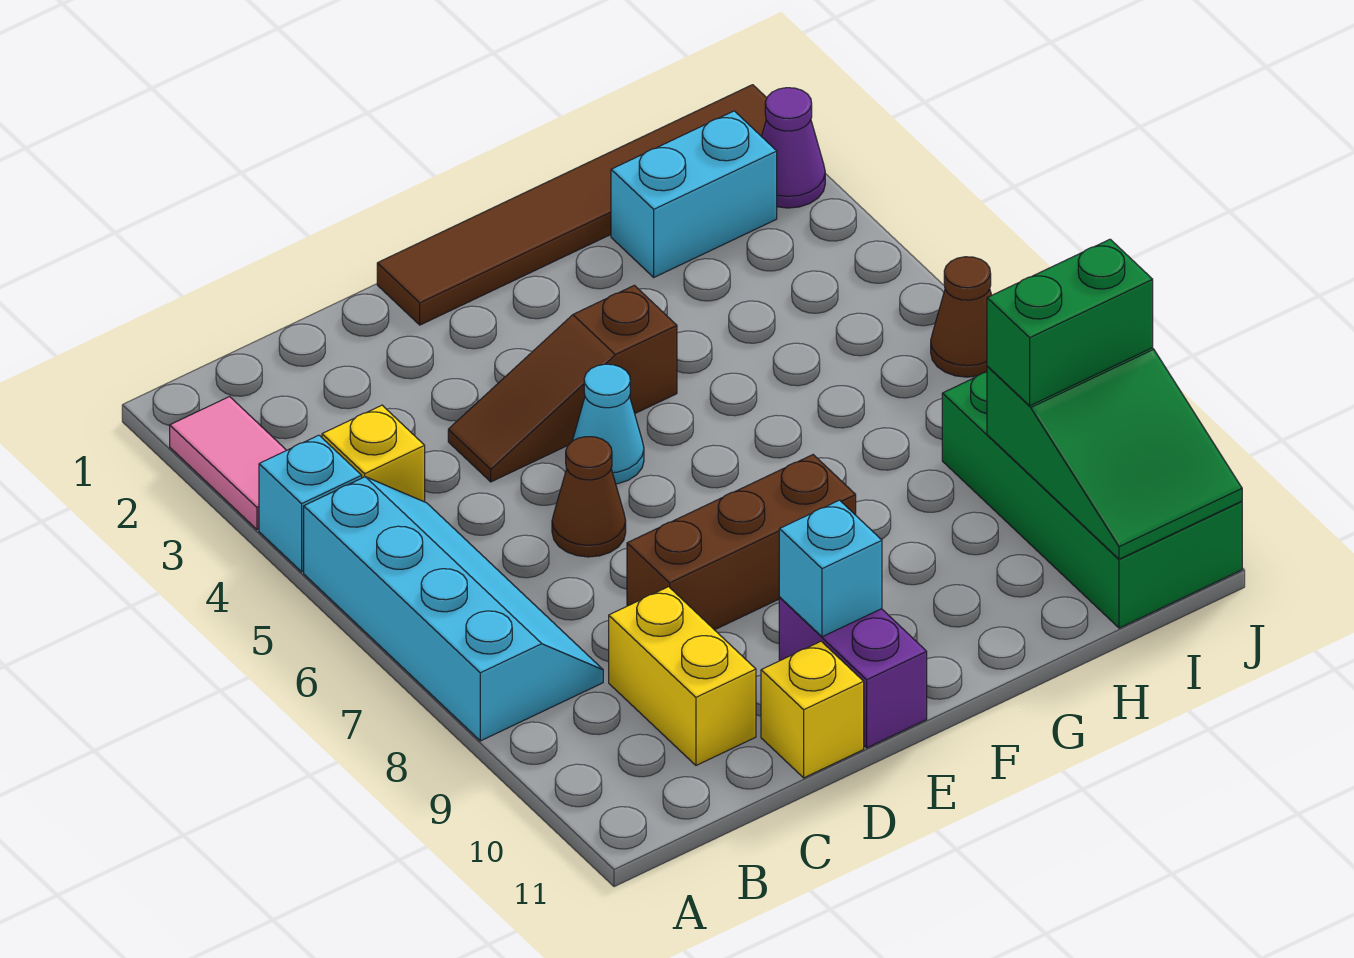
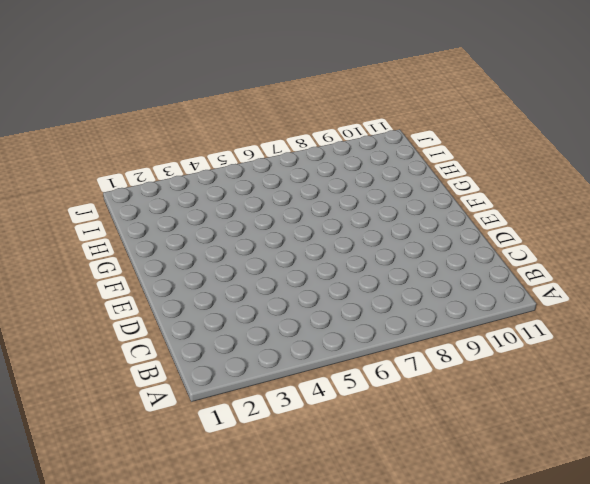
none -> pink tile A2:A3 level 1
none -> cyan brick A4 level 1
none -> cyan slope A5:B8 level 1 top A

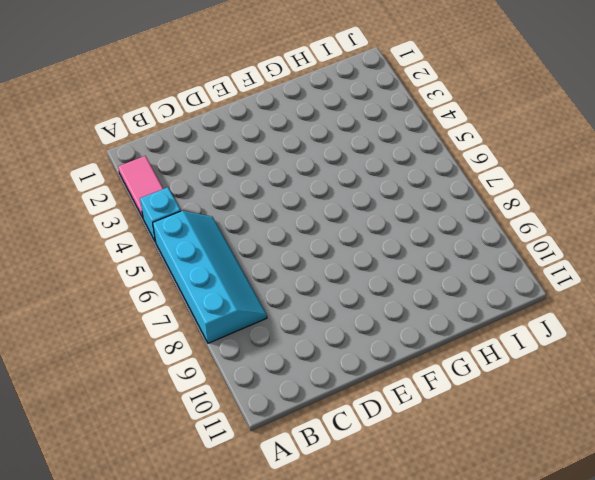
none -> yellow brick B4 level 1
none -> yellow brick C9:C10 level 1
none -> brown slope D4:F4 level 1 top F

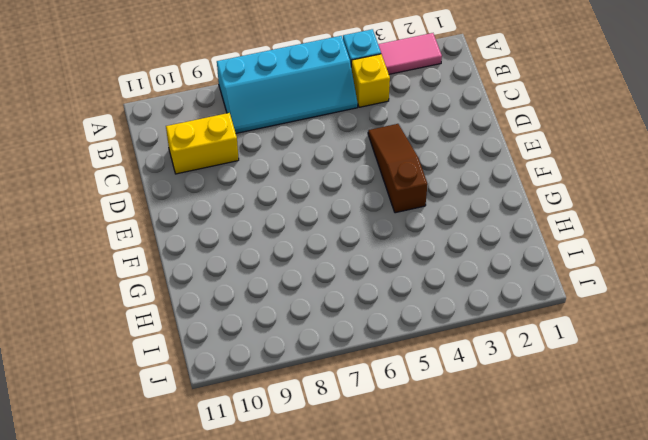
none -> brown cone D6 level 1
none -> brown brick D8:F8 level 1
none -> yellow brick D11 level 1

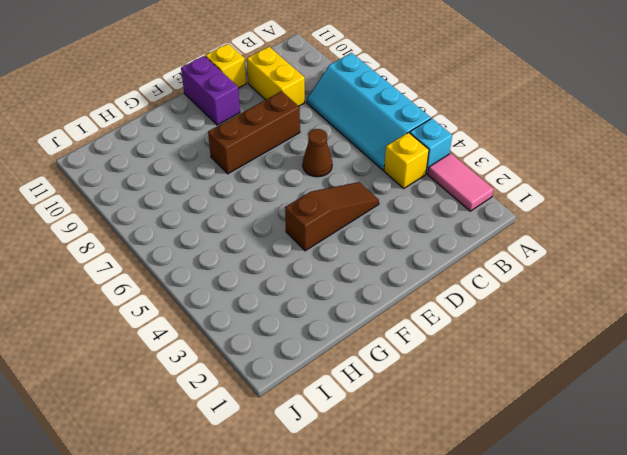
none -> brown tile E1:J1 level 1
none -> cyan cone E5 level 1
none -> cyan brick H2:I2 level 1

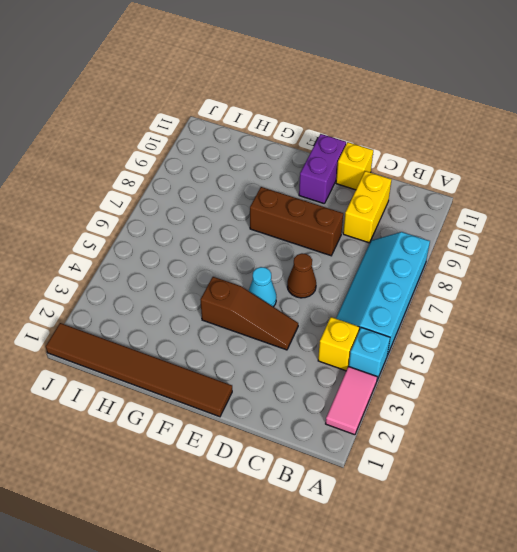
none -> cyan brick H2:I2 level 1
none -> green brick I8:J11 level 1
none -> purple cone J2 level 1

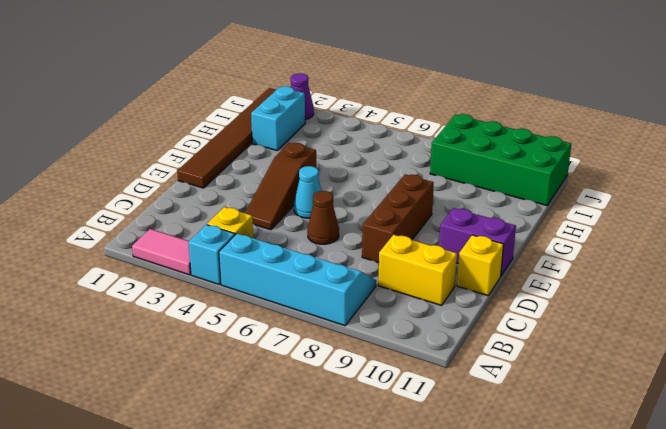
none -> brown cone J6 level 1
none -> cyan brick E10 level 2
none -> green slope I9:J11 level 2 top 9

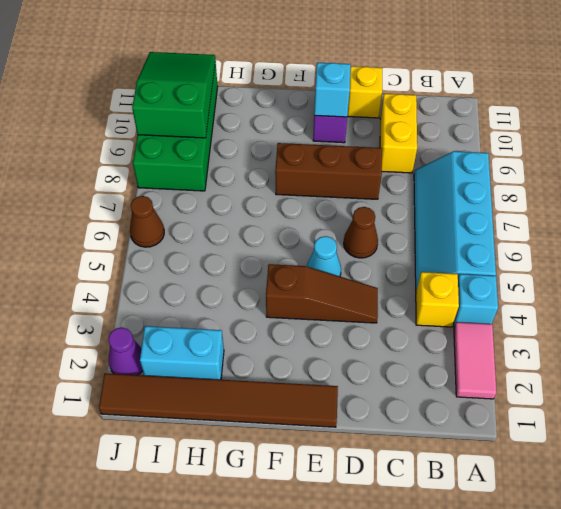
none -> green brick I9:J9 level 3

